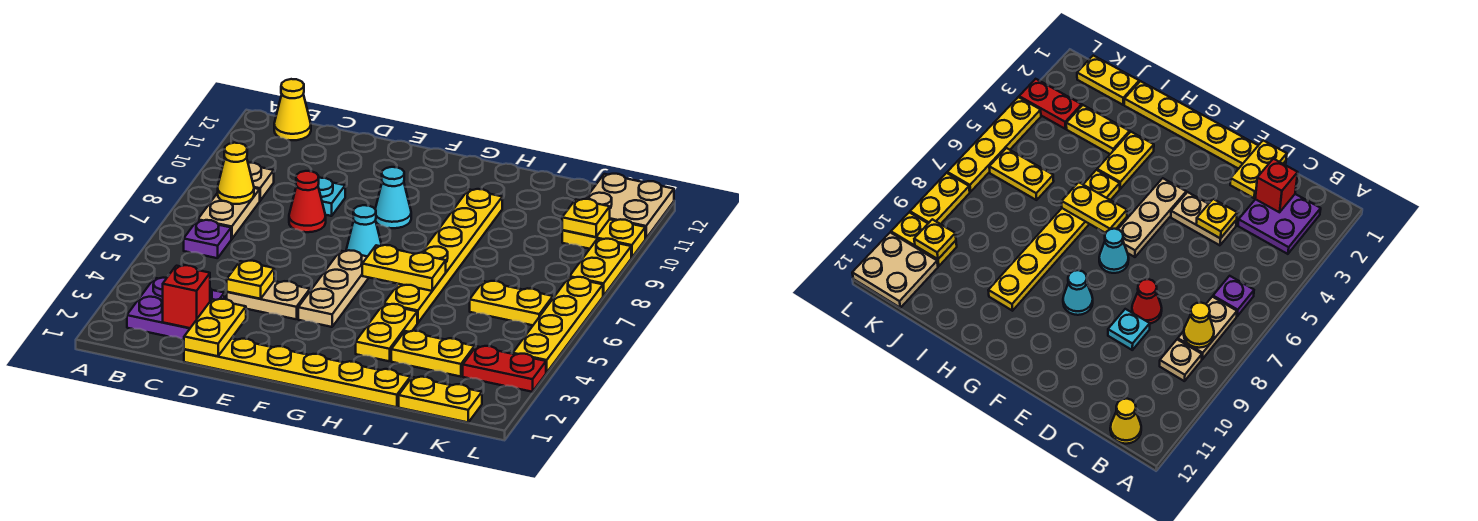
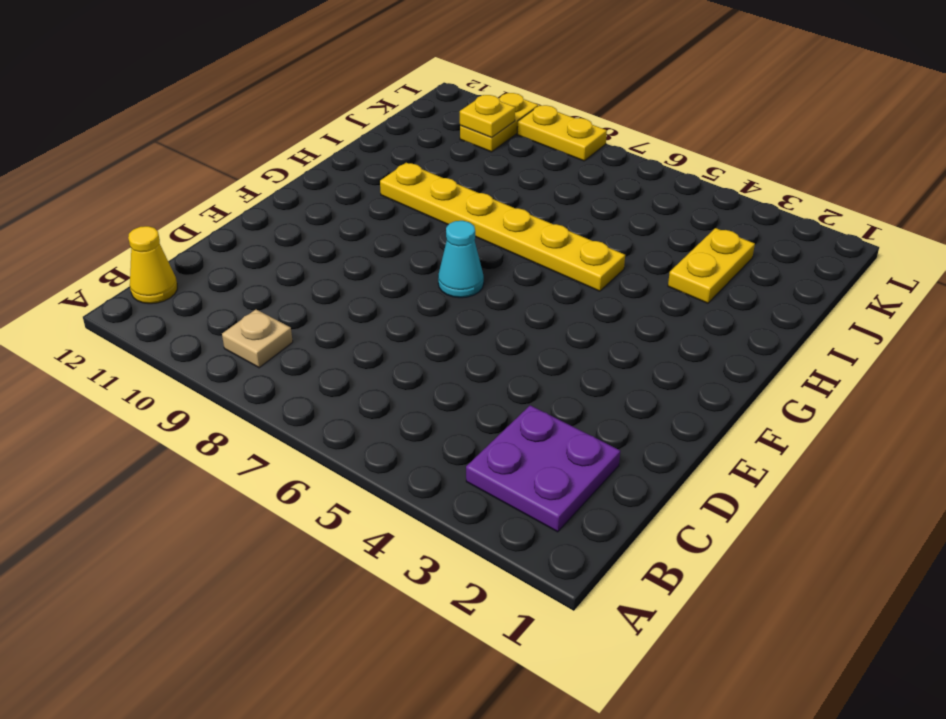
none -> purple plate B6 level 1
none -> tan plate B7:B8 level 1
none -> yellow plate D1:I1 level 1

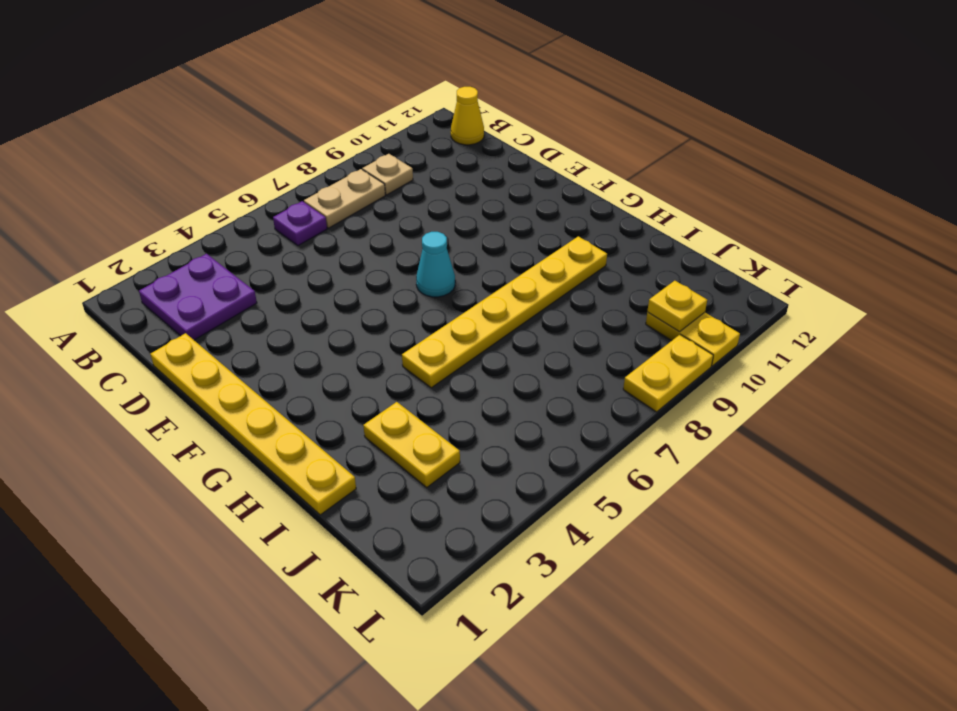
none -> tan plate D4:E4 level 1
none -> red cone D8 level 1
none -> cyan plate D9 level 1

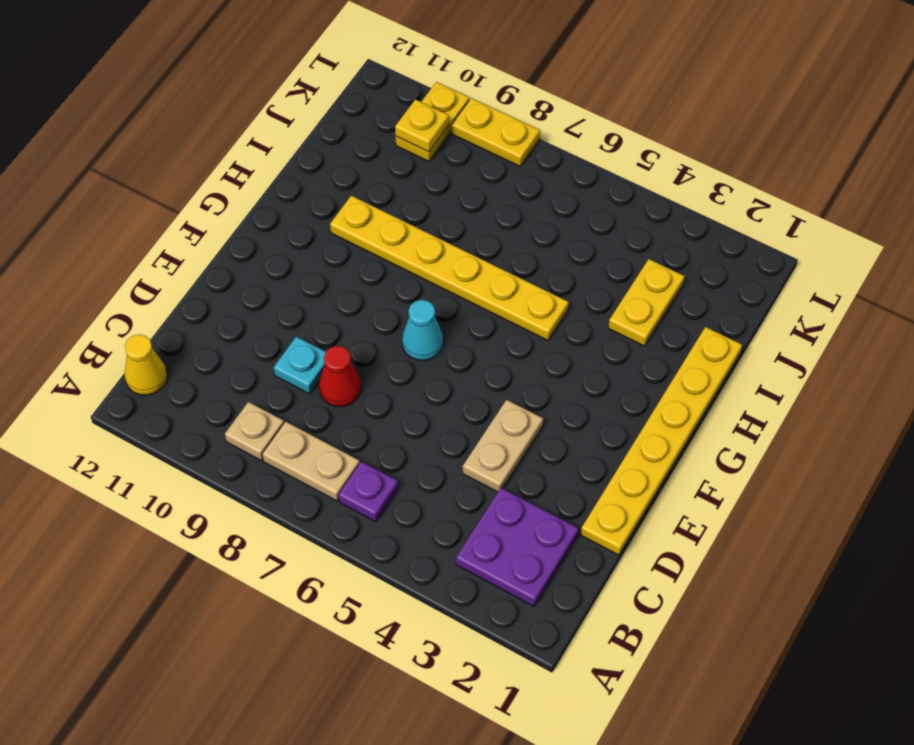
none -> tan plate F4:F6 level 1
none -> cyan cone F9 level 1
none -> yellow plate H3:H4 level 1

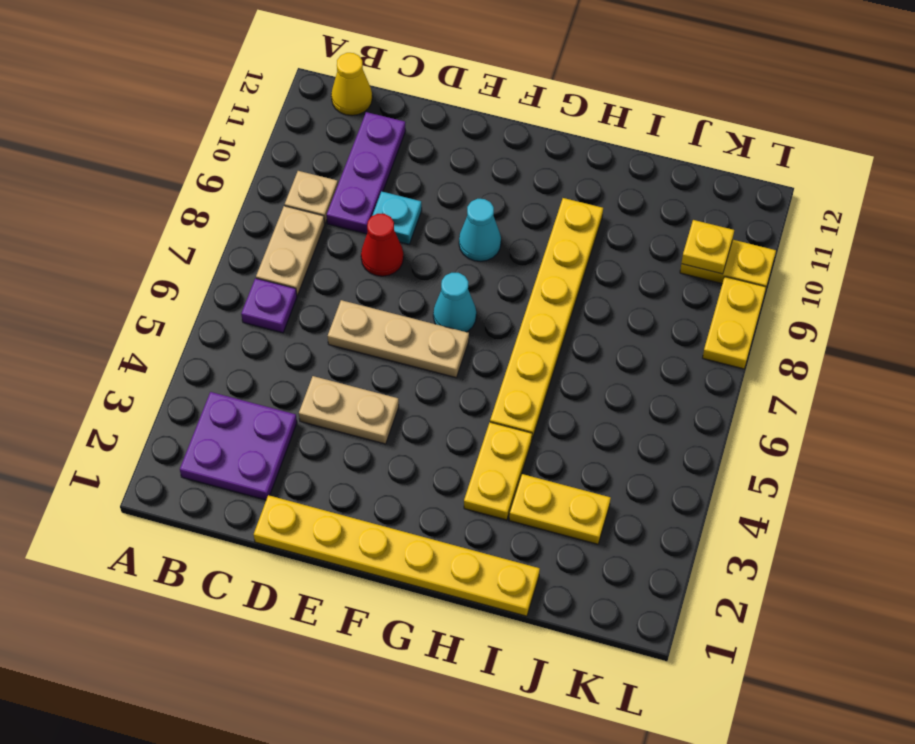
purple plate C9:C11 level 1 -> none
tan plate D6:F6 level 1 -> tan plate F4:F6 level 1
none -> yellow plate J1:K1 level 1
none -> yellow plate J6:K6 level 1
none -> red plate K3:L3 level 1

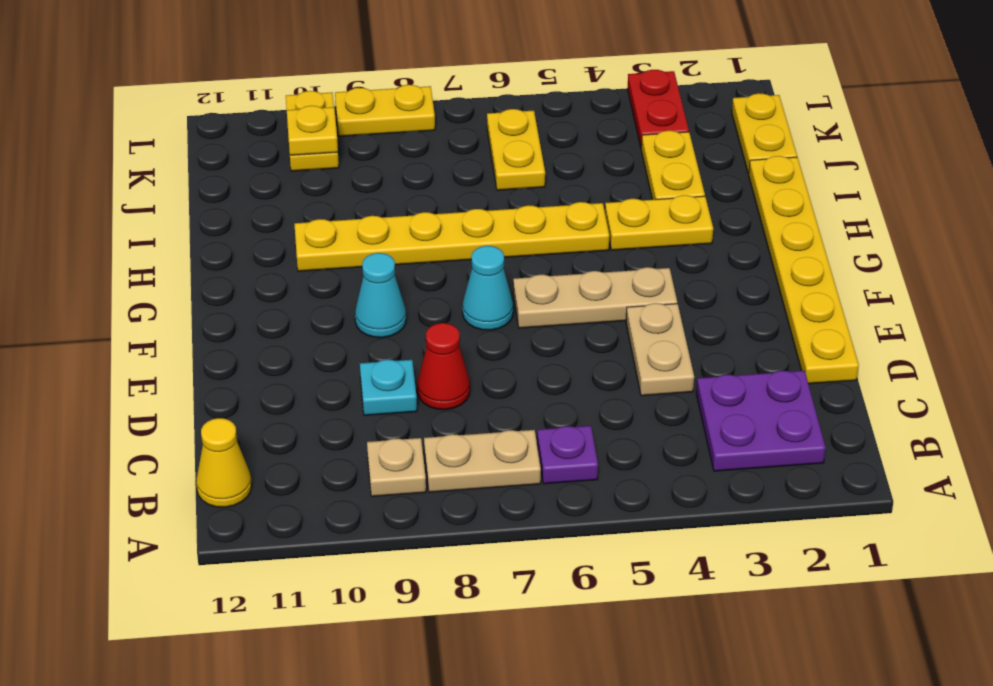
none -> tan plate K11:L12 level 1
none -> yellow plate L4:L7 level 1
none -> yellow cone B8 level 2

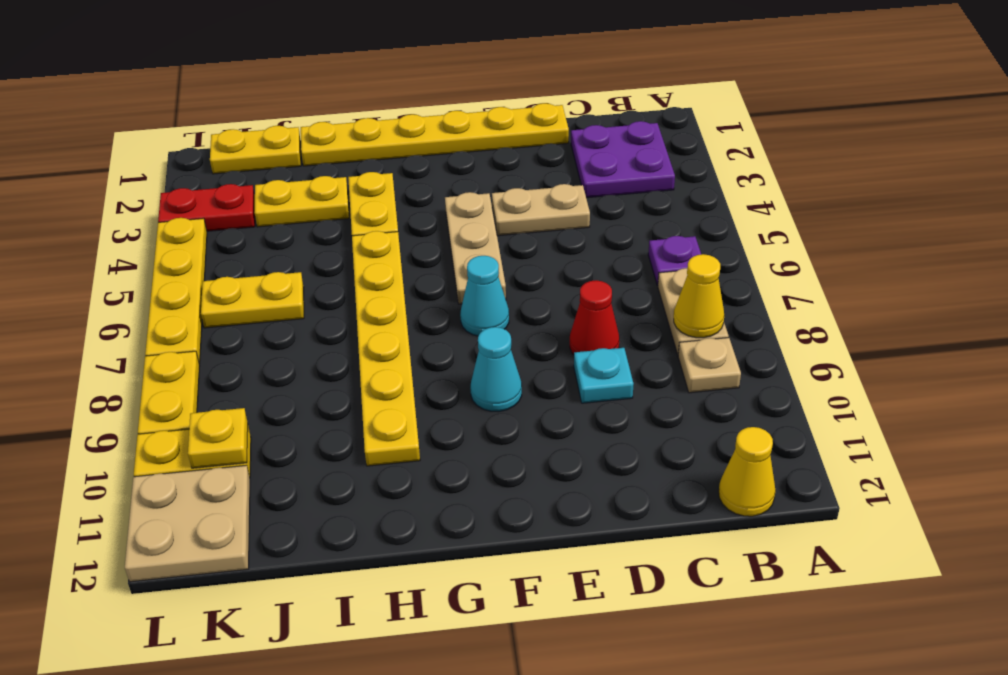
none -> red brick C2 level 2
none -> yellow plate D1:D2 level 2
none -> yellow plate D4 level 2

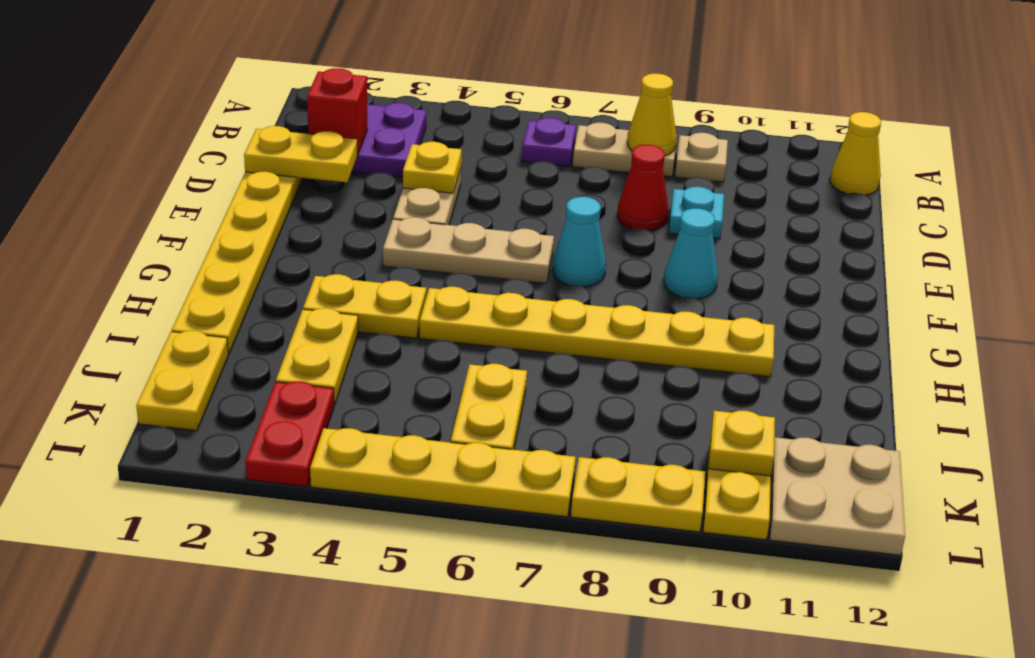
none -> yellow plate G6:H6 level 2

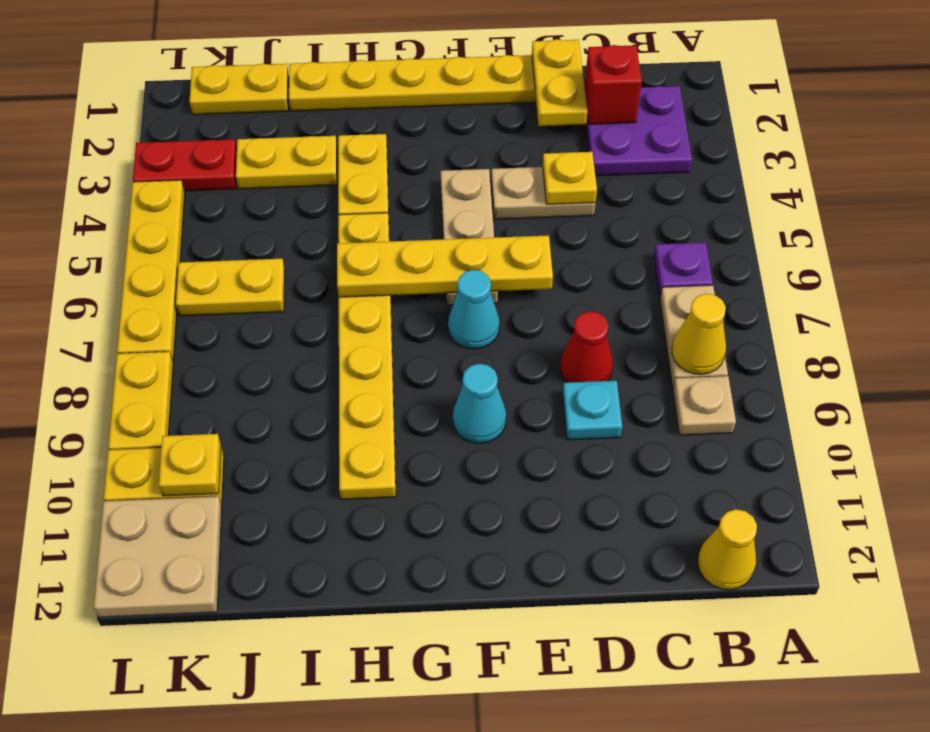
yellow plate E6:H6 level 2 -> yellow plate G6:H6 level 2

